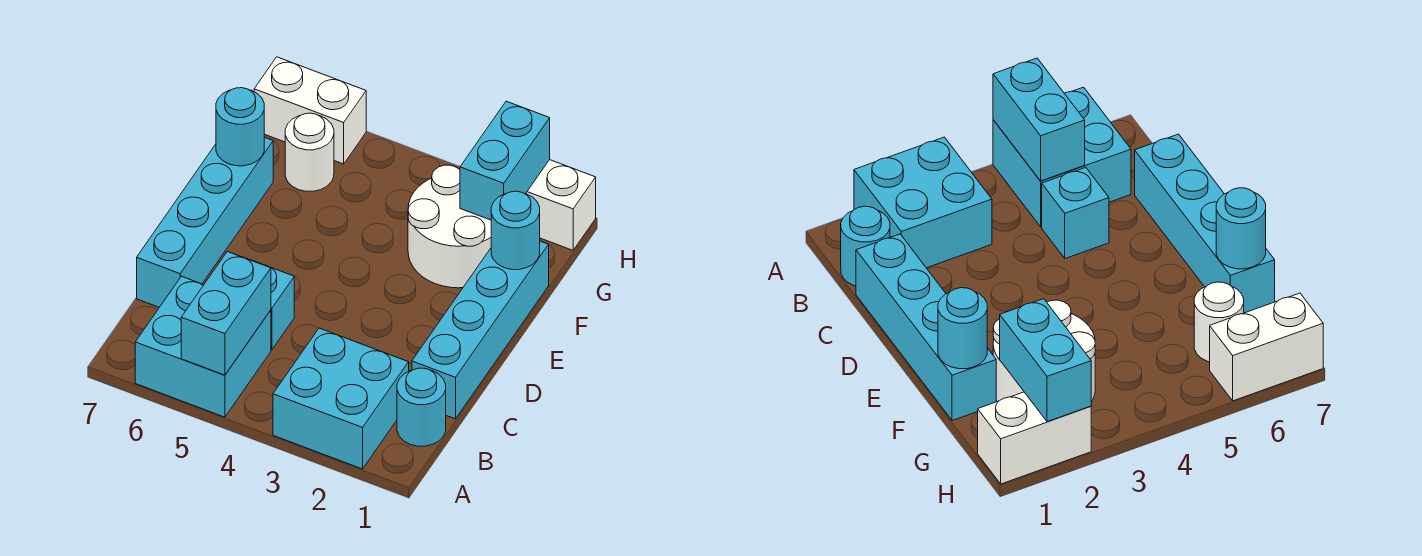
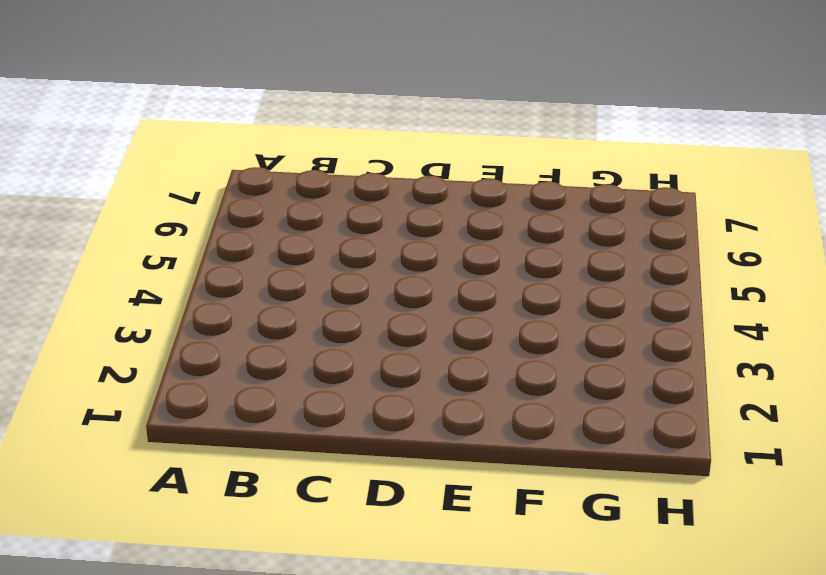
none -> cyan brick A2:B3 level 1
none -> cyan brick A5:B6 level 1
none -> cyan round brick B1 level 1

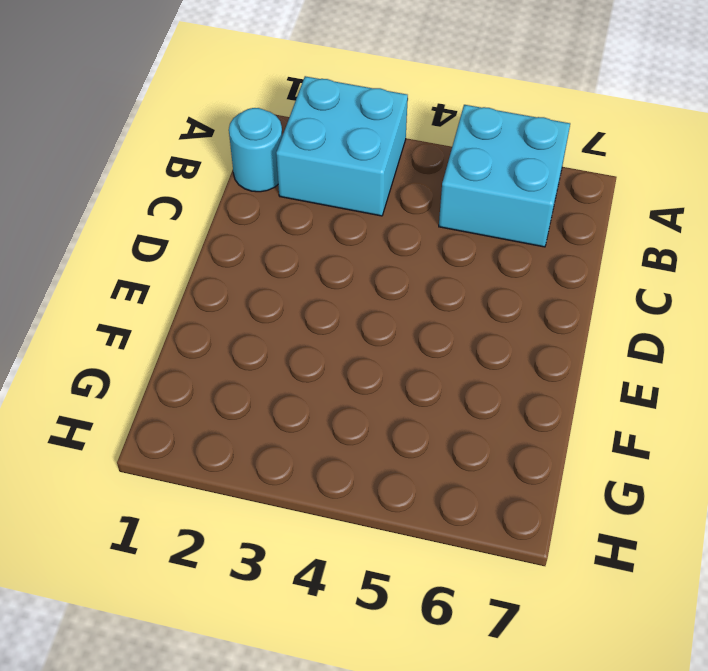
none -> cyan brick C1:F1 level 1
none -> cyan brick C5 level 1
none -> cyan brick C7:F7 level 1

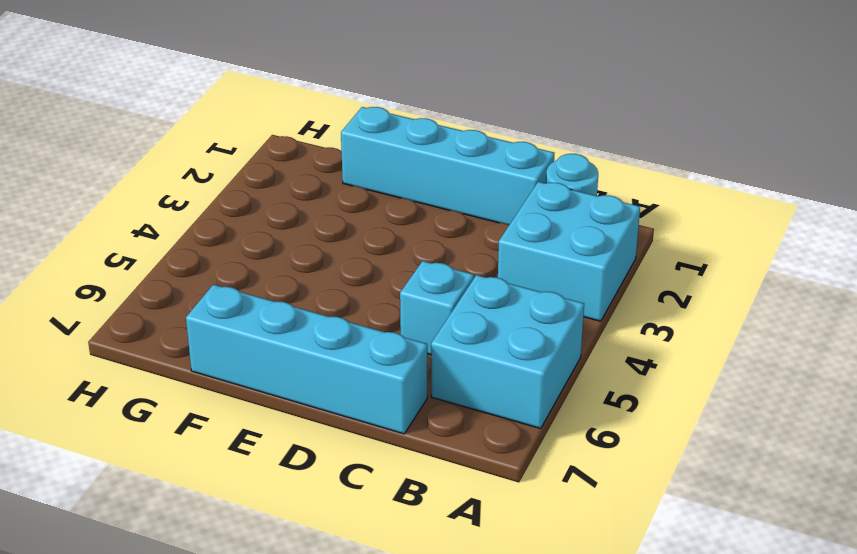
none -> white round brick F2:G3 level 1
none -> white round brick G6 level 1
none -> white brick H1:H2 level 1

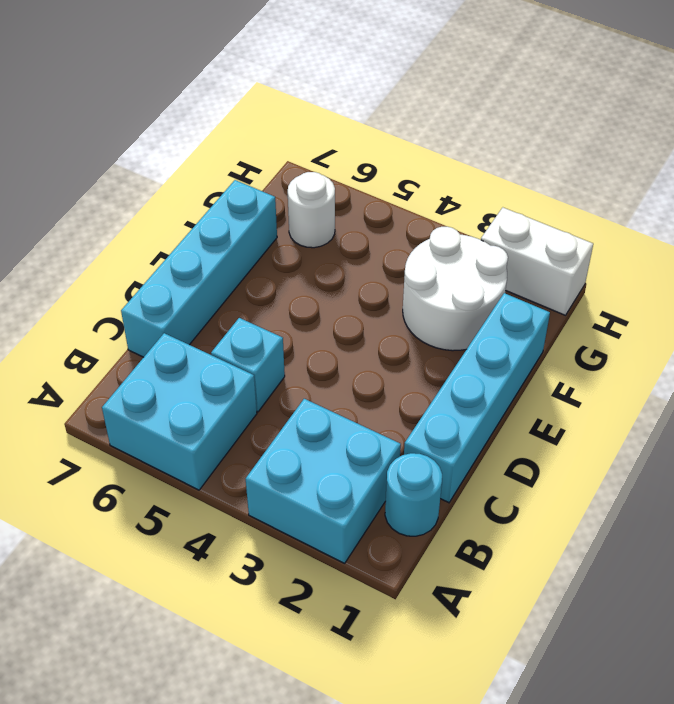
none -> white brick H6:H7 level 1
none -> cyan brick A5:B5 level 2
none -> cyan round brick F1 level 2

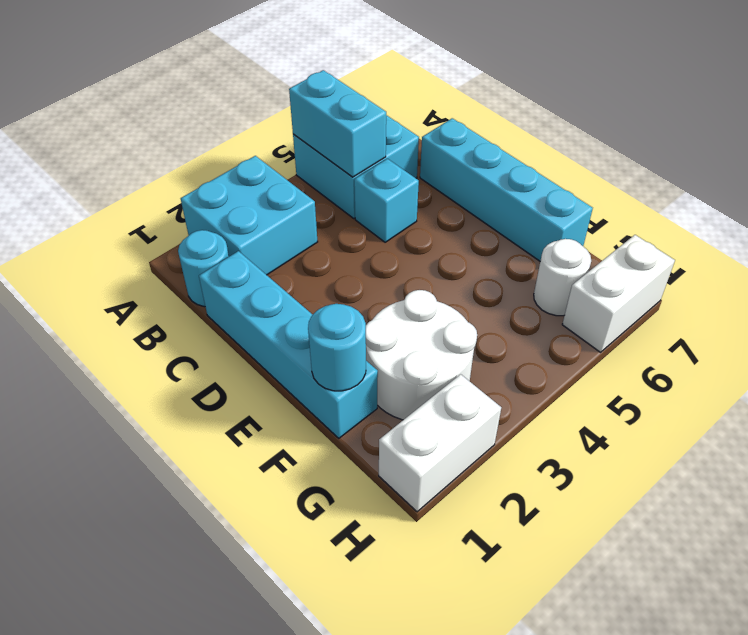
none -> cyan round brick F7 level 2
none -> cyan brick G2:H2 level 2

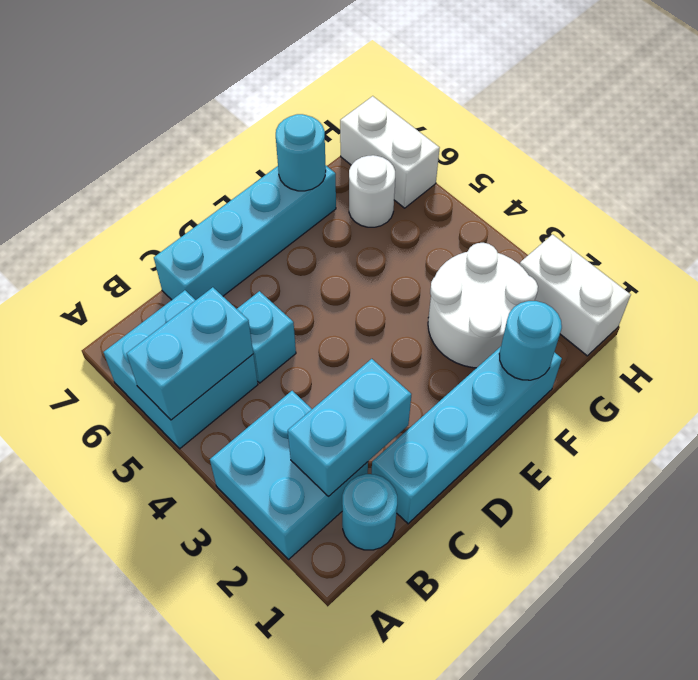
cyan brick B2:C2 level 2 -> cyan brick G2:H2 level 2

